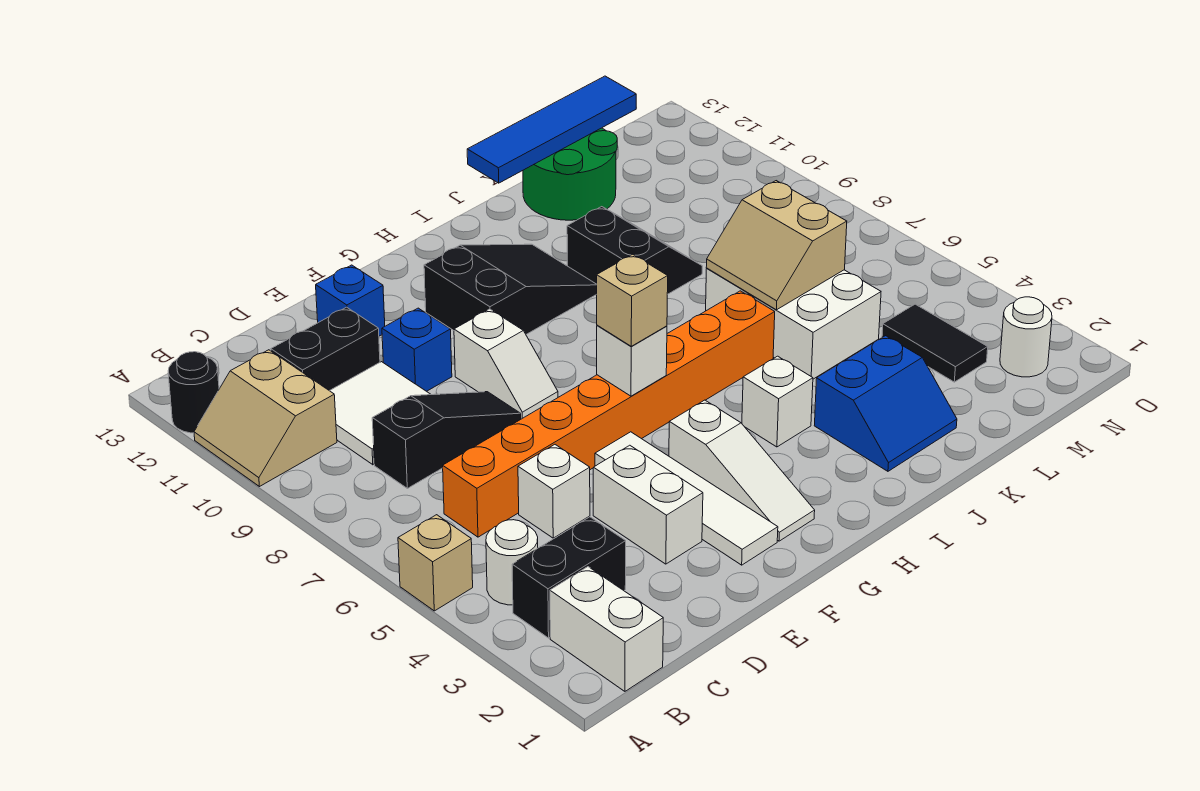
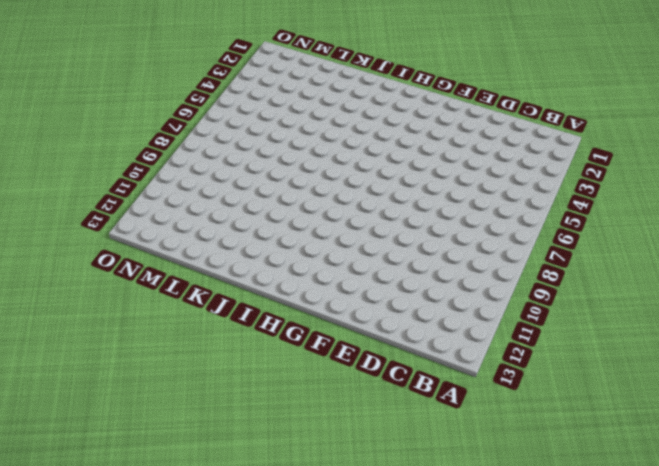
none -> tan brick A5 level 1
none -> tan slope A10:B11 level 1 top B
none -> black round brick A12 level 1

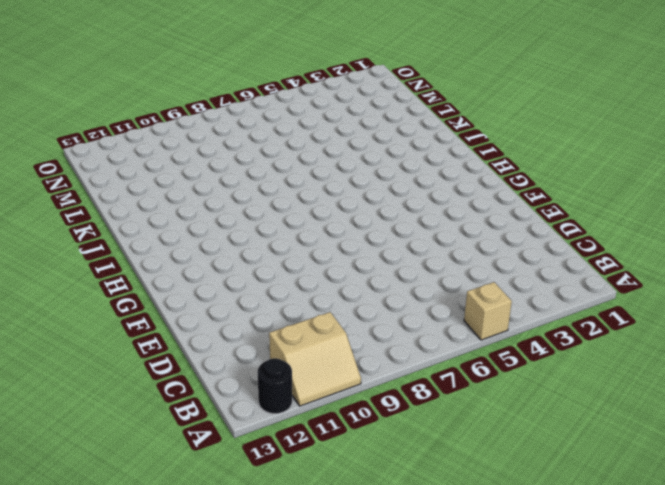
none -> white brick B1:B2 level 1
none -> black brick B3:C3 level 1
none -> white round brick B4 level 1

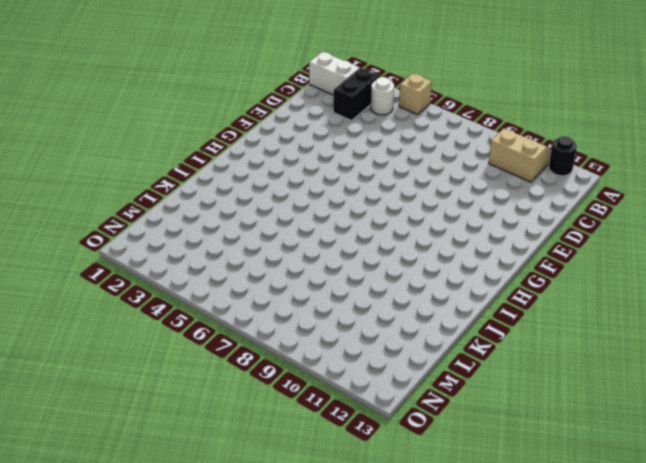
none -> orange brick C6:J6 level 1
none -> black slope C8:E8 level 1 top C
none -> white tile C9:D10 level 1

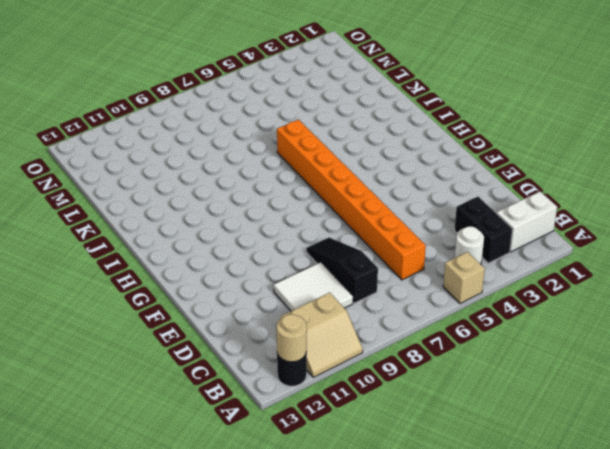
tan round brick A12 level 2 -> none
none -> black brick C11:D11 level 1
none -> white brick D5 level 1
none -> white brick E3:E4 level 1

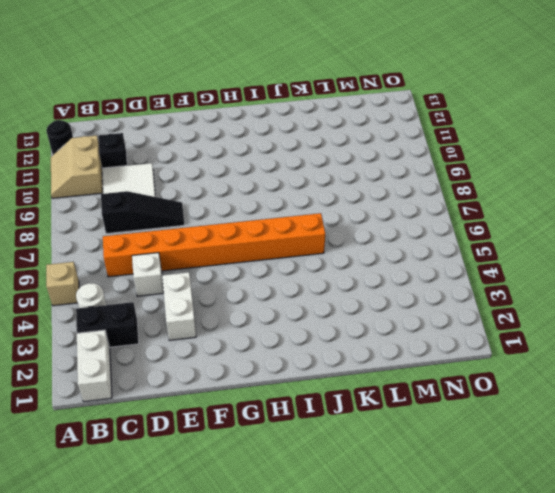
black brick C11 level 1 -> black brick C11:D11 level 1
none -> blue brick E10 level 1
none -> blue brick E12 level 1
none -> white tile F2:F5 level 1

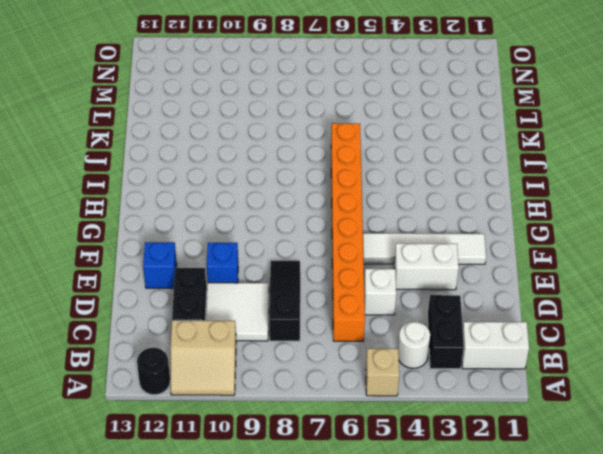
none -> white slope F8:F9 level 1 top 9
none -> white slope G2:G4 level 1 top 4
none -> black slope G10:I11 level 1 top G

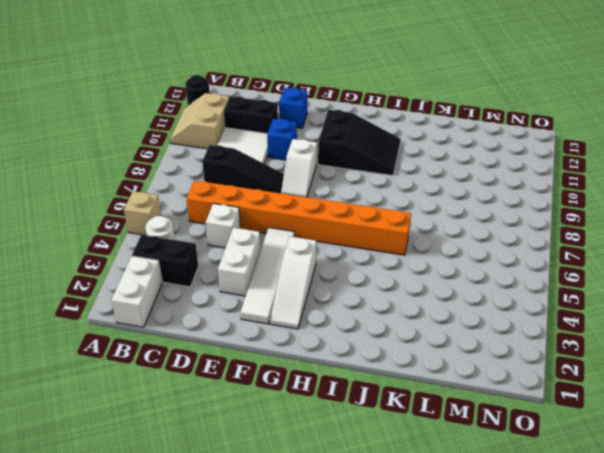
none -> white brick I4 level 1
none -> blue slope J2:K3 level 1 top 3
none -> black slope J9:K10 level 1 top J

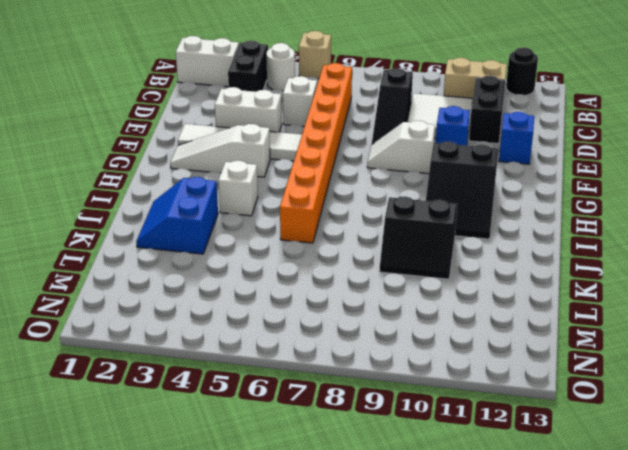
none -> white brick K5:L7 level 1
none -> green round brick K12:L13 level 1
none -> black tile M3:M4 level 1

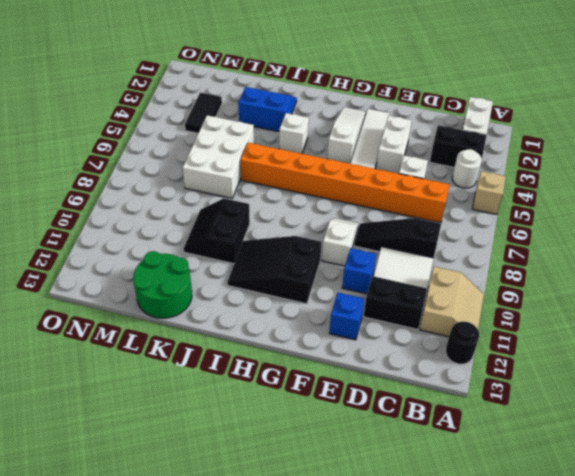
none -> white round brick N2 level 1
none -> white brick G6 level 2
none -> blue tile J13:M13 level 2

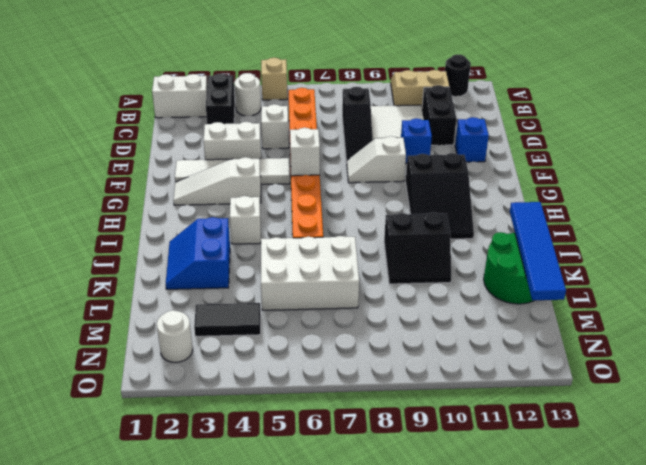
none -> tan slope K6:L7 level 2 top L
none -> tan brick G6 level 3

